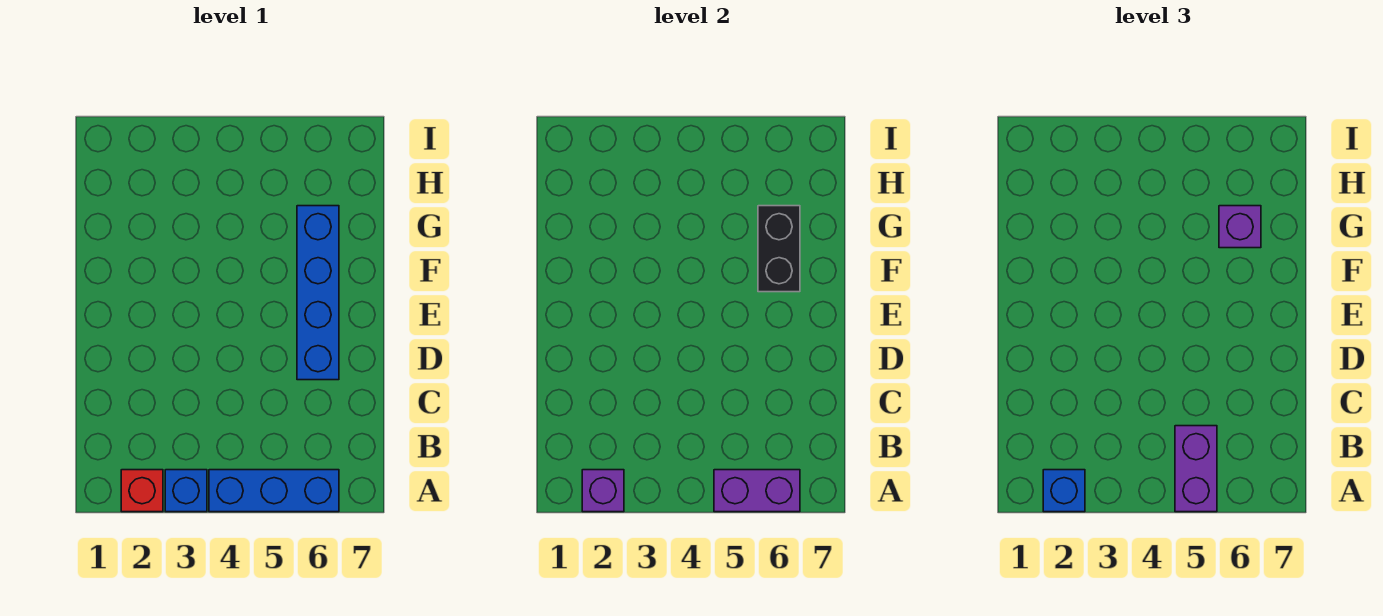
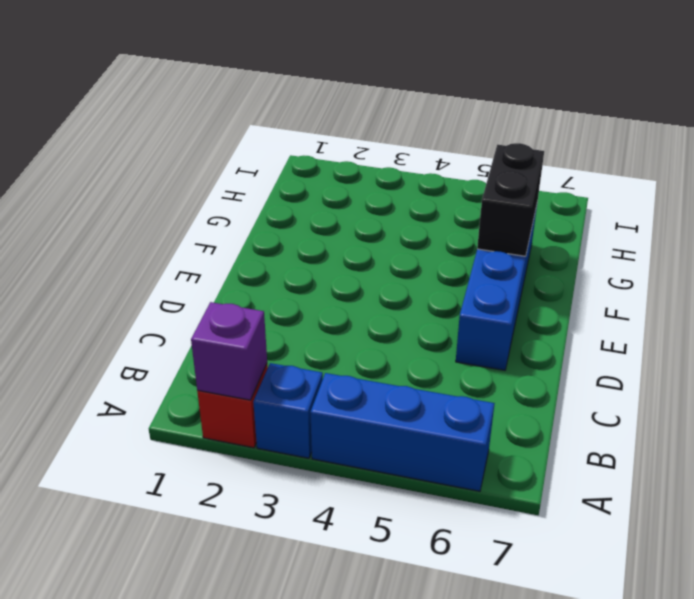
none -> purple brick A5:A6 level 2
none -> blue brick A2 level 3

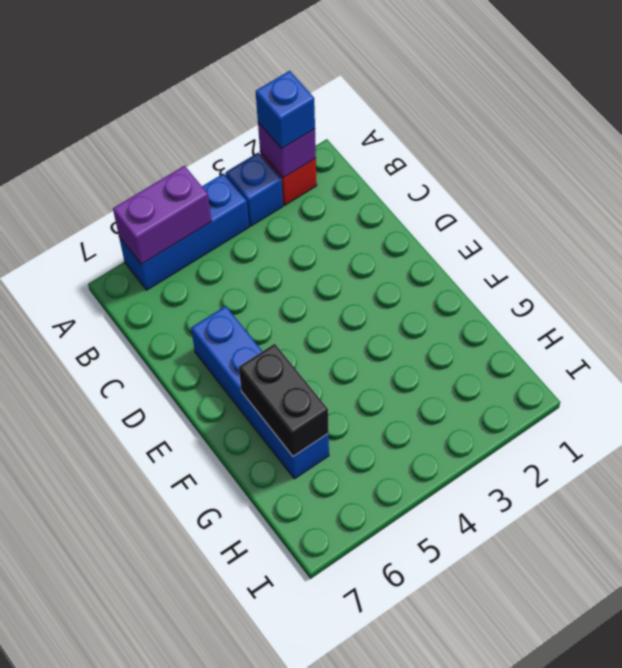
none -> purple brick A5:B5 level 3
none -> purple brick G6 level 3

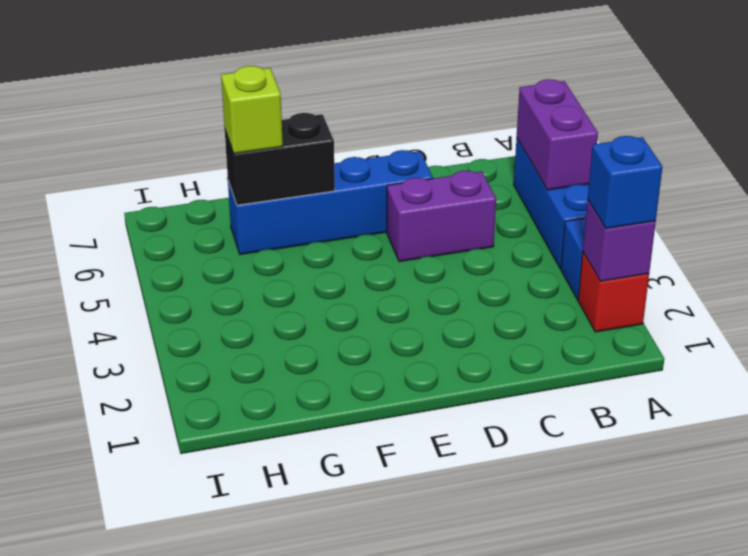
purple brick C5:D5 level 1 -> purple brick A5:B5 level 3
lime brick G6 level 3 -> purple brick G6 level 3

